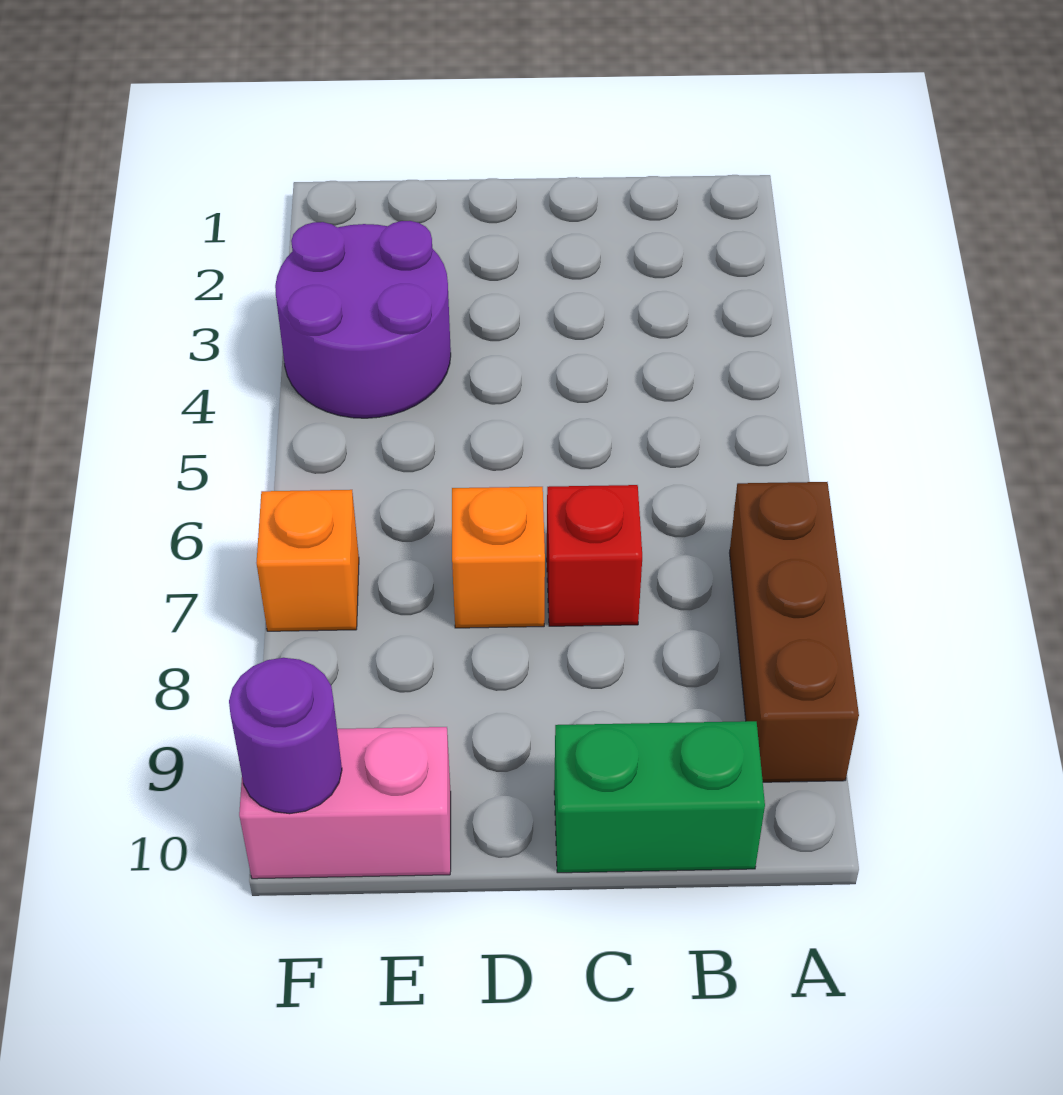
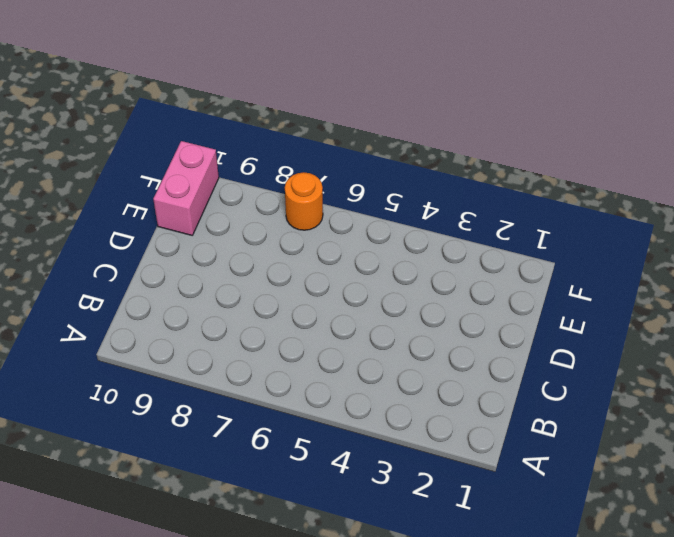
orange round brick F7 level 1 -> orange brick F7 level 1
none -> brown brick A7:A9 level 1
none -> green brick B10:C10 level 1

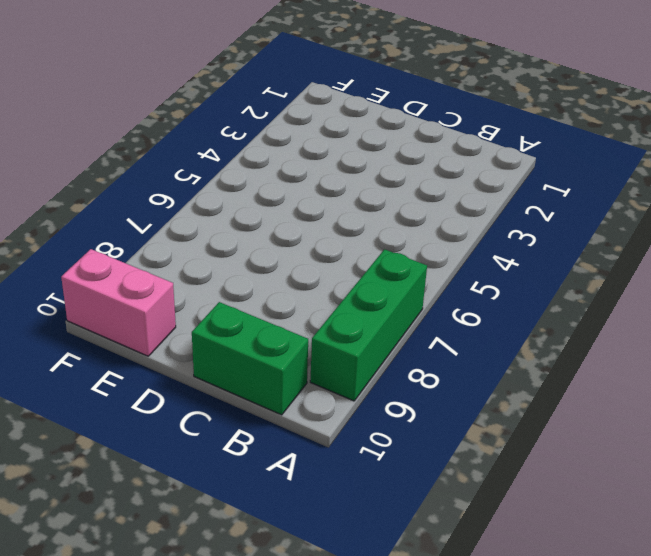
green brick A7:A9 level 1 -> brown brick A7:A9 level 1
none -> red brick C7 level 1
none -> orange brick D7 level 1

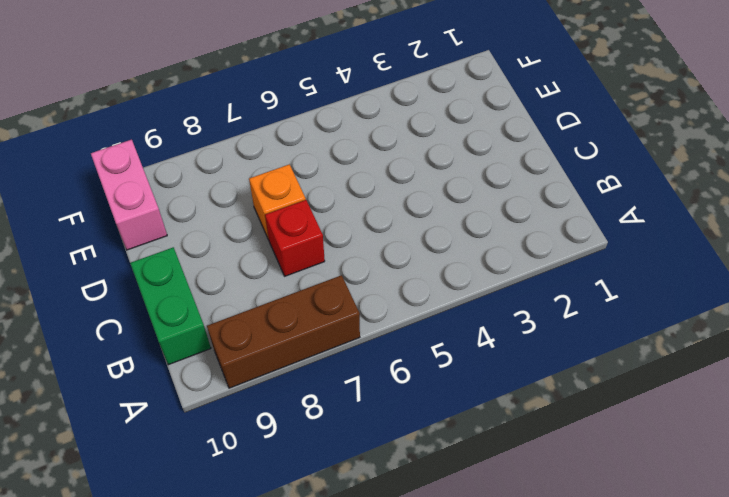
none -> purple round brick E3:F4 level 1
none -> orange brick F7 level 1

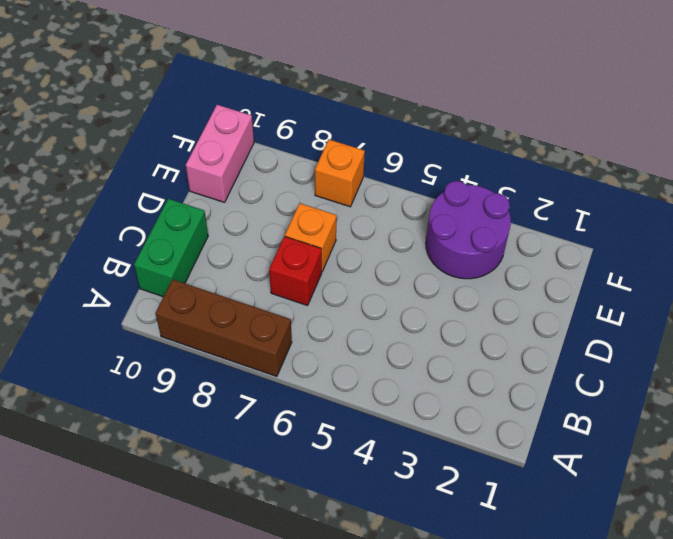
none -> purple round brick F10 level 2

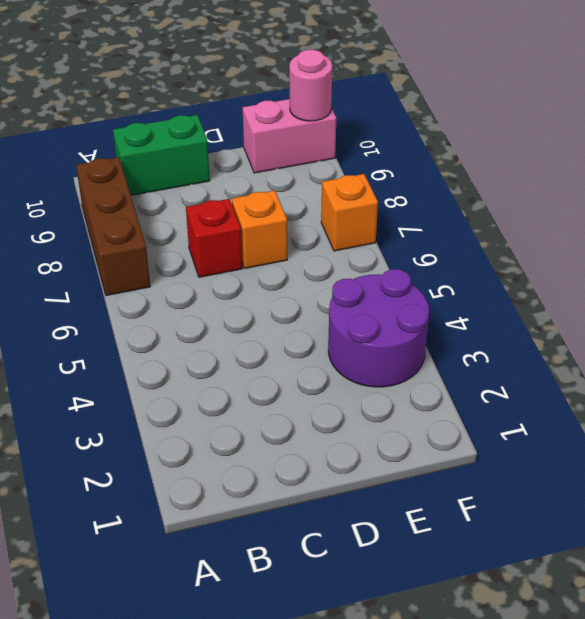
pink round brick F10 level 2 -> purple round brick F10 level 2

